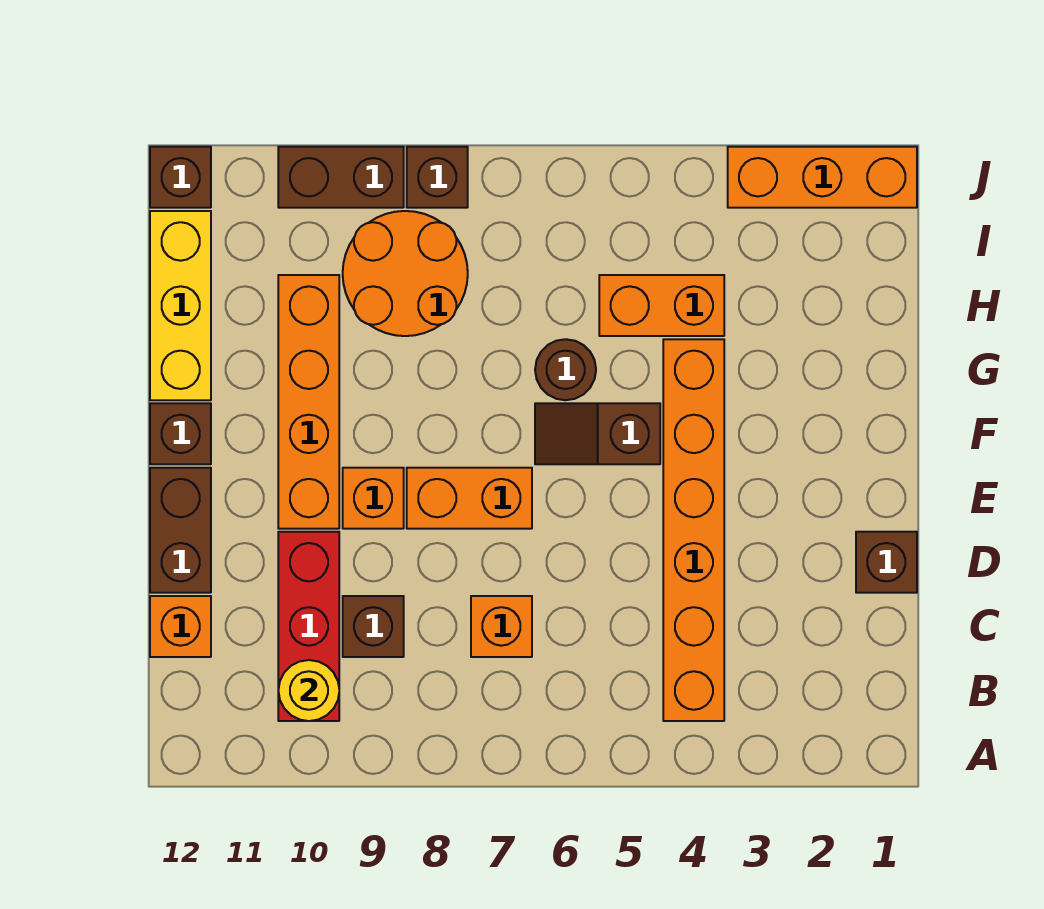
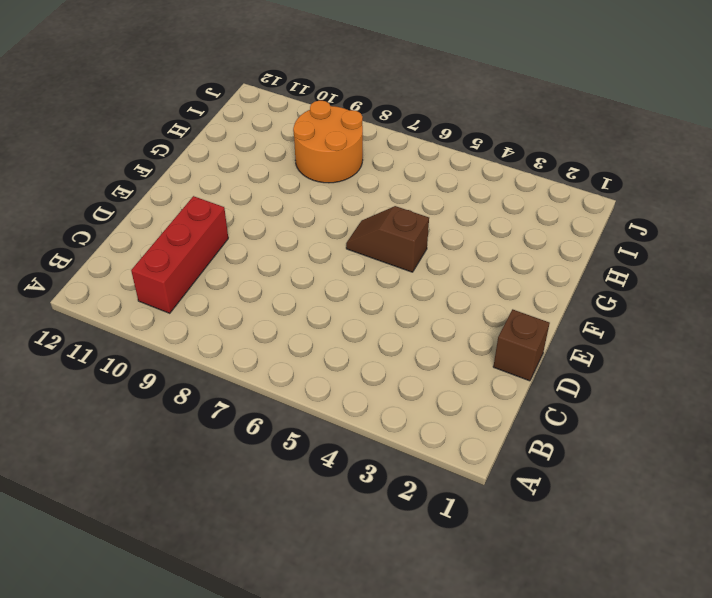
none -> orange brick B4:G4 level 1
none -> orange brick C7 level 1
none -> brown brick C9 level 1

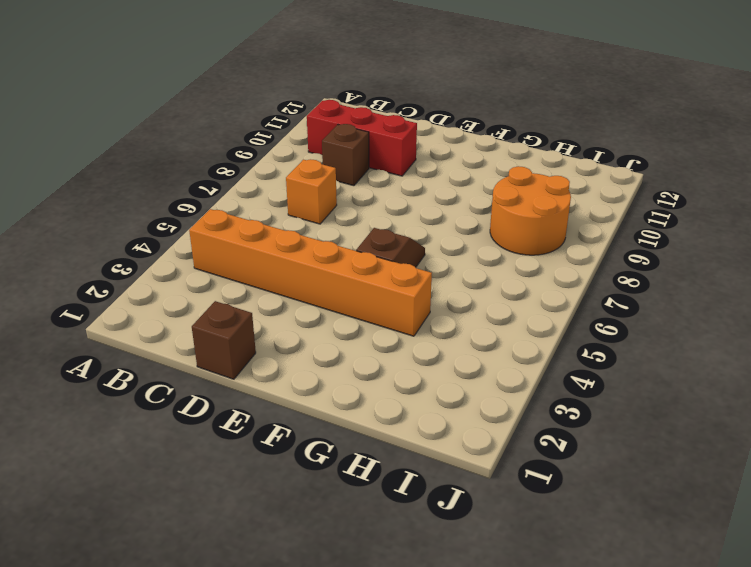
none -> orange brick C12 level 1
none -> brown brick D12:E12 level 1
none -> orange brick E7:E8 level 1

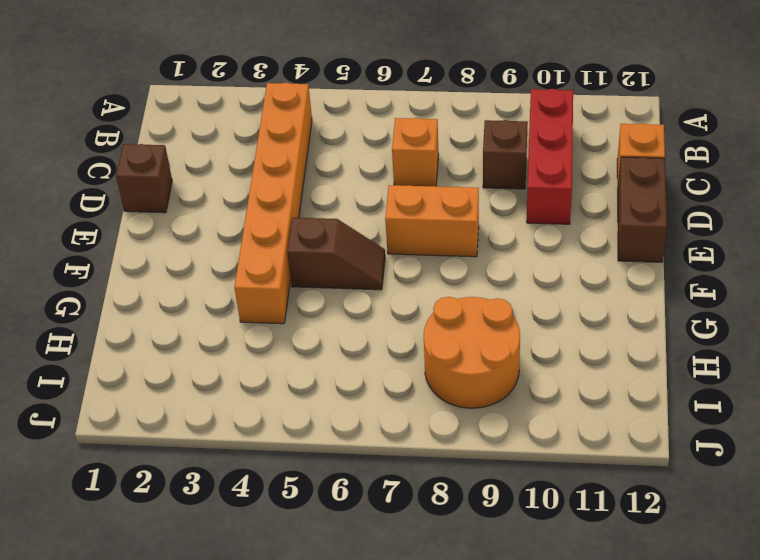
none -> orange brick E9 level 1
none -> orange brick E10:H10 level 1
none -> brown brick F12 level 1

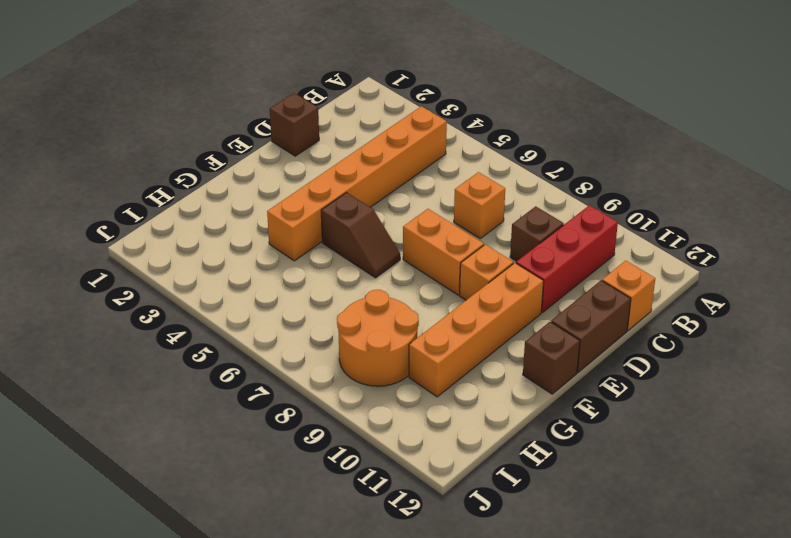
none -> brown round brick G6 level 1
none -> yellow brick G12:I12 level 1
none -> orange brick H4:H5 level 1

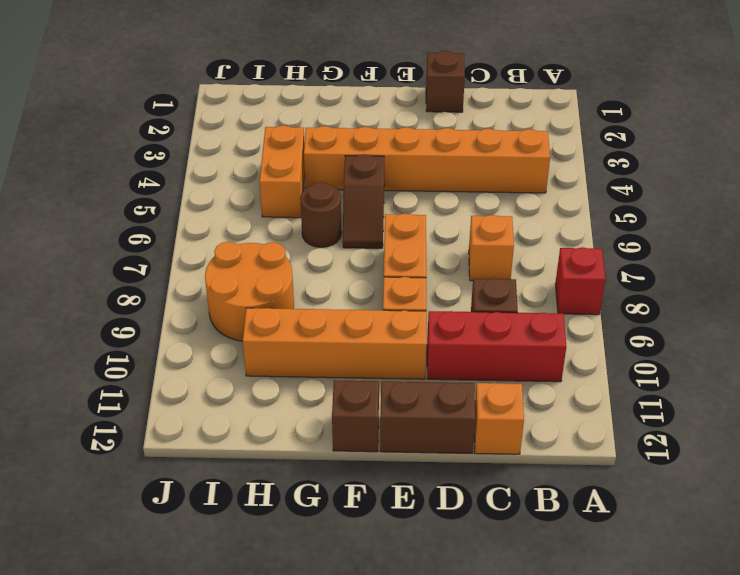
red brick A8 level 1 -> none
none -> yellow brick G12:I12 level 1
none -> orange brick J1:J3 level 1
none -> brown brick J8 level 1

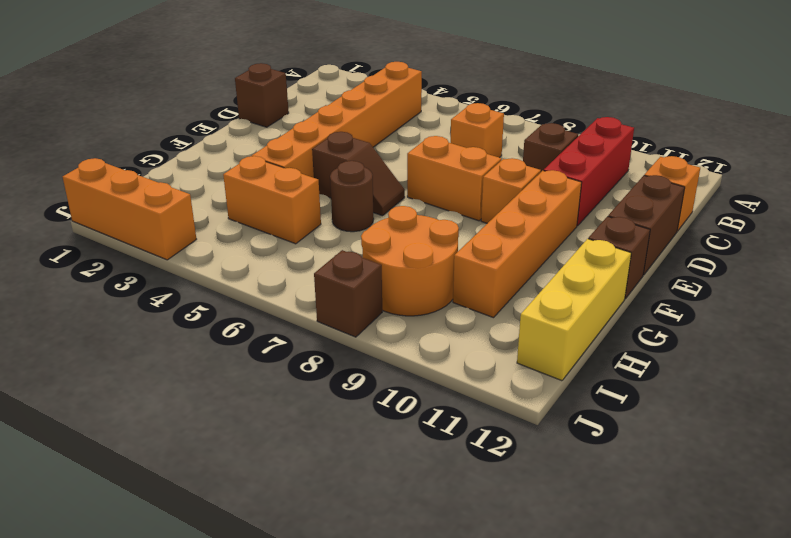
none -> brown brick J9:J10 level 1
none -> brown brick J12 level 1
none -> yellow round brick B10 level 2

